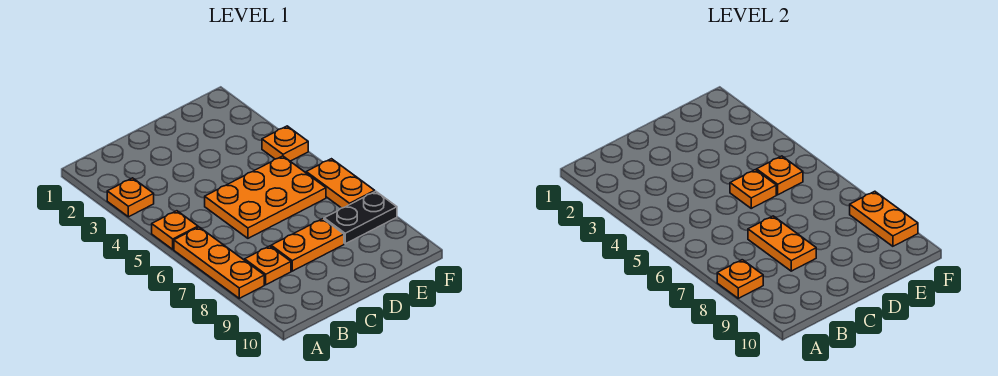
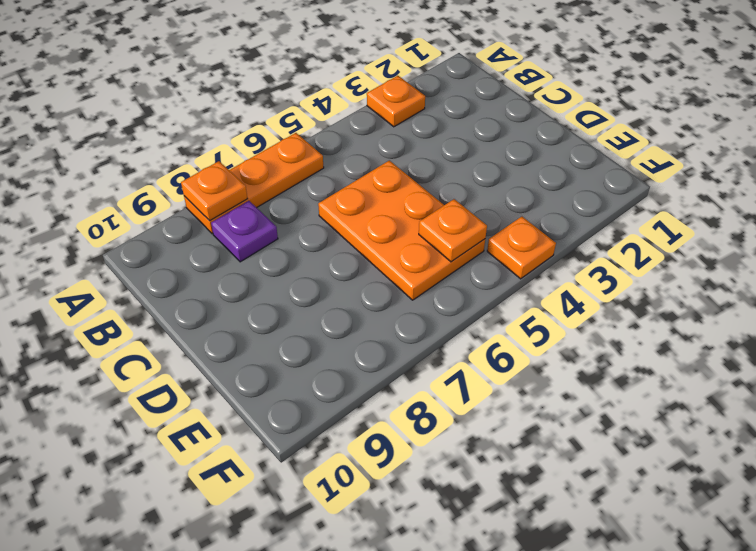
purple plate B8 level 1 -> orange plate B8 level 1
none -> orange plate A5 level 1
none -> orange plate C8:D8 level 1
none -> black plate E8:F8 level 1

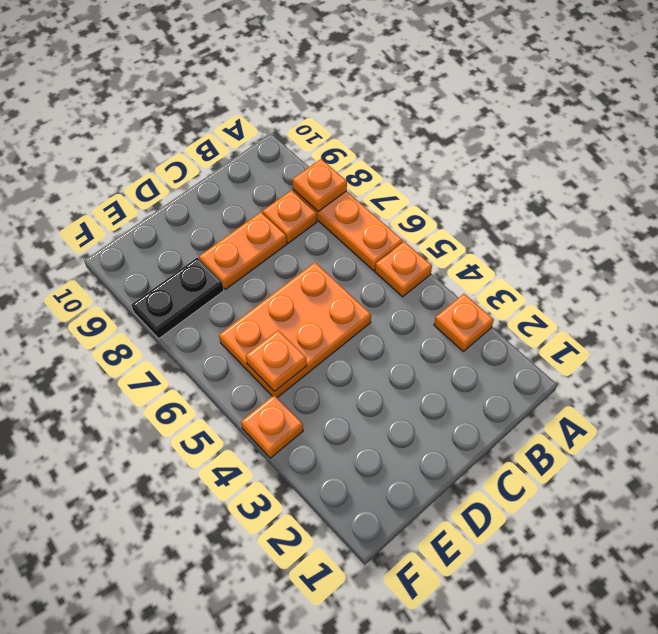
none -> orange plate F6:F7 level 1
none -> orange plate C7:C8 level 2
none -> orange plate D5 level 2

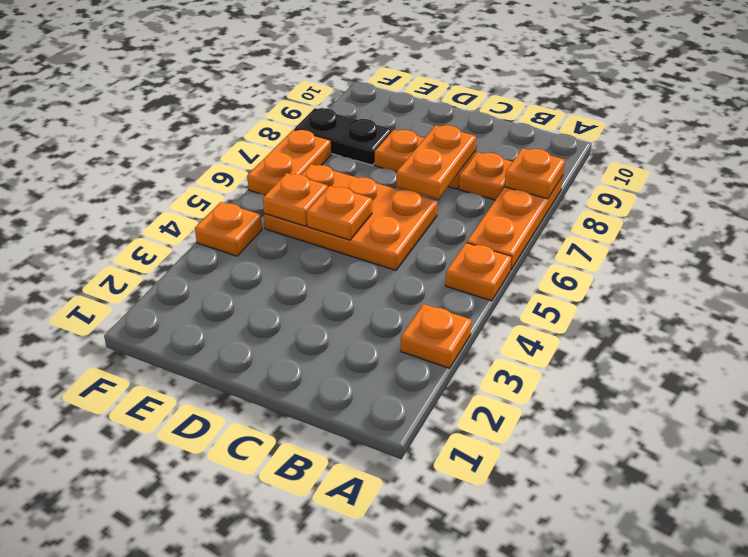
none -> orange plate F8:F9 level 2

